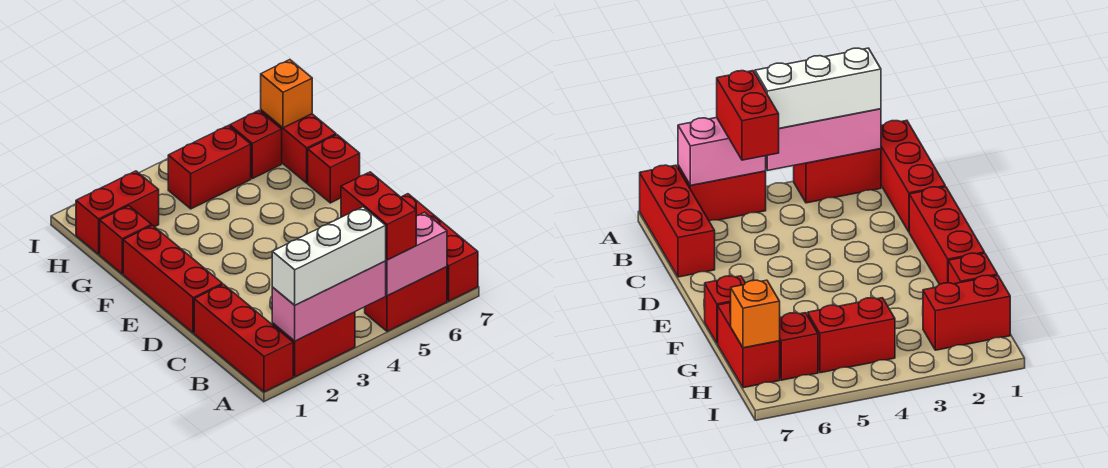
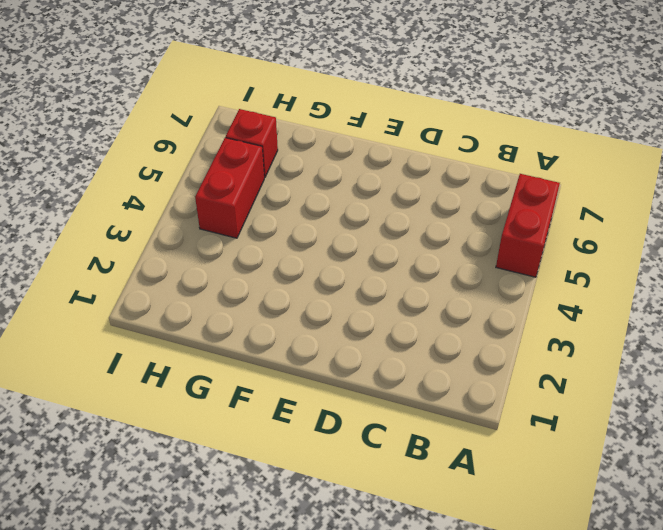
none -> red brick A1:C1 level 1
none -> red brick A2:A3 level 1
none -> red brick A7:C7 level 1

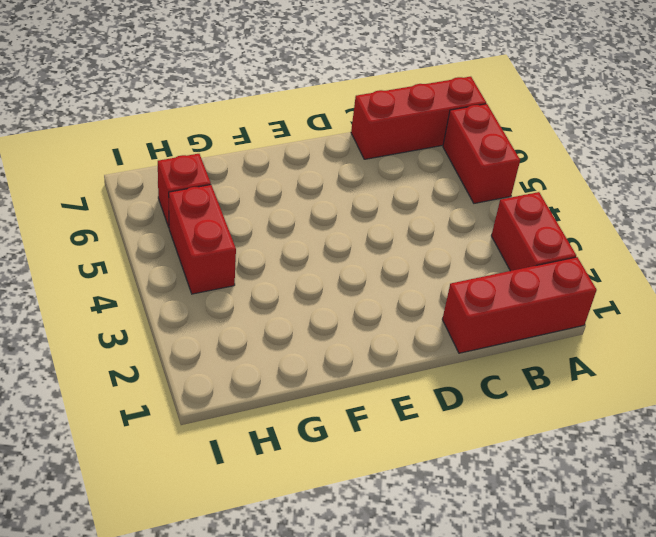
none -> red brick D1:F1 level 1
none -> red brick F7 level 1
none -> red brick G1 level 1

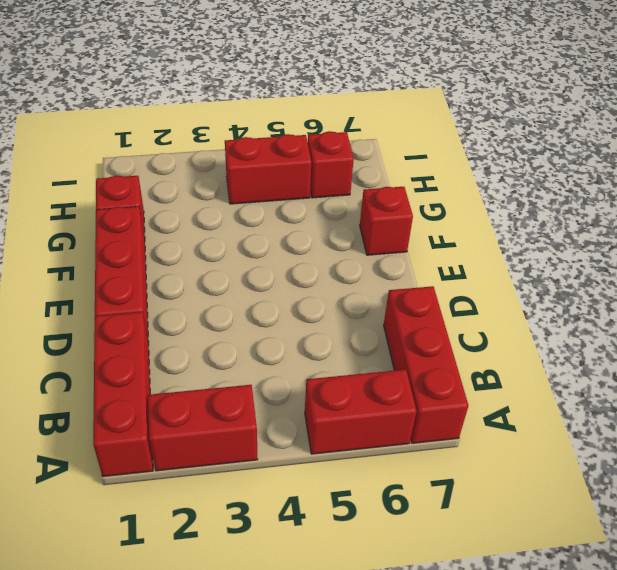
none -> red brick G7:H7 level 1
none -> red brick H1:H2 level 1
none -> pink brick A2:A4 level 2

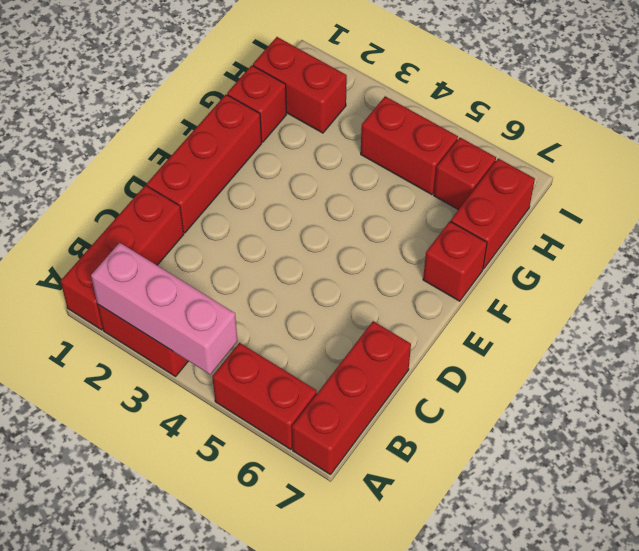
none -> pink brick A5:A6 level 2
none -> orange brick H7 level 2
none -> white brick A2:A4 level 3

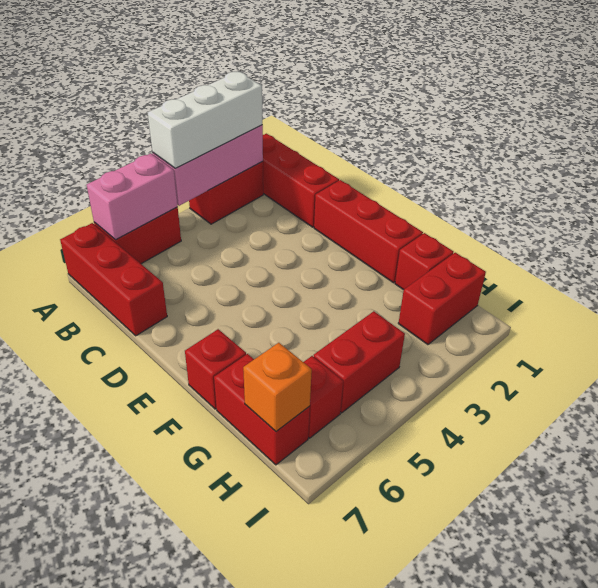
none -> red brick A5:B5 level 3

